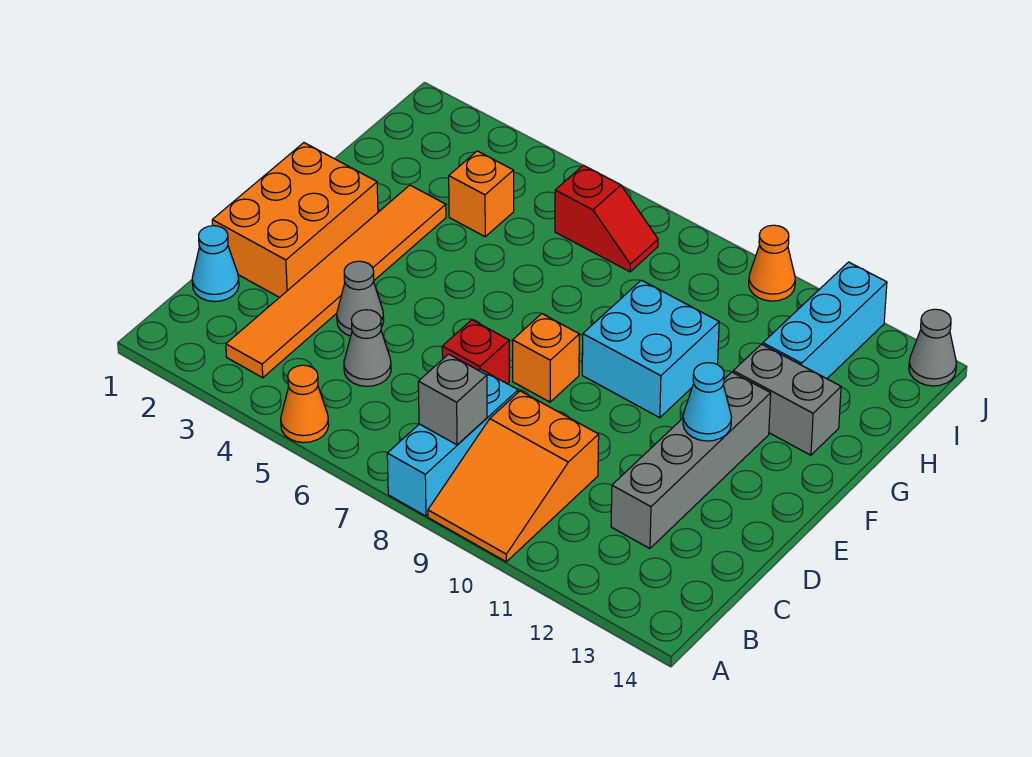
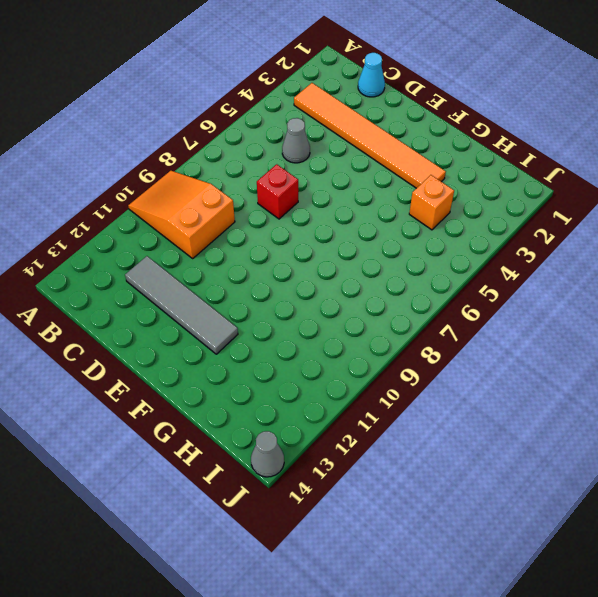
grey tile C12:F12 level 1 -> grey brick C12:F12 level 1
none -> orange cone A5 level 1
none -> cyan brick A8:C8 level 1
none -> orange brick D1:F2 level 1

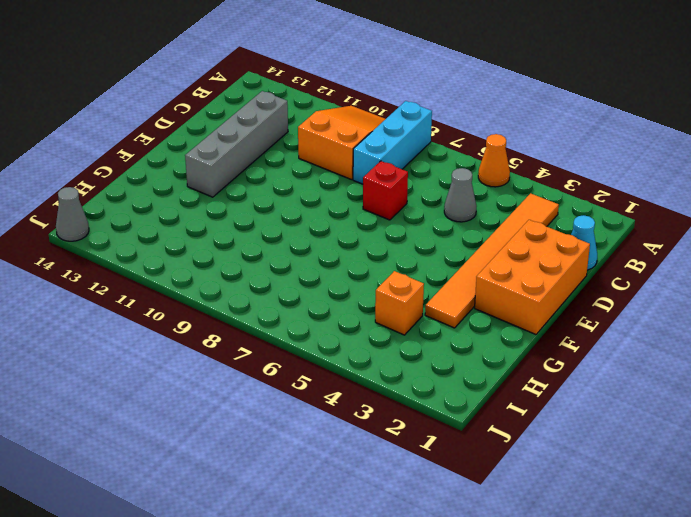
none -> grey cone D4 level 1
none -> orange brick E8 level 1
none -> cyan brick F9:G10 level 1

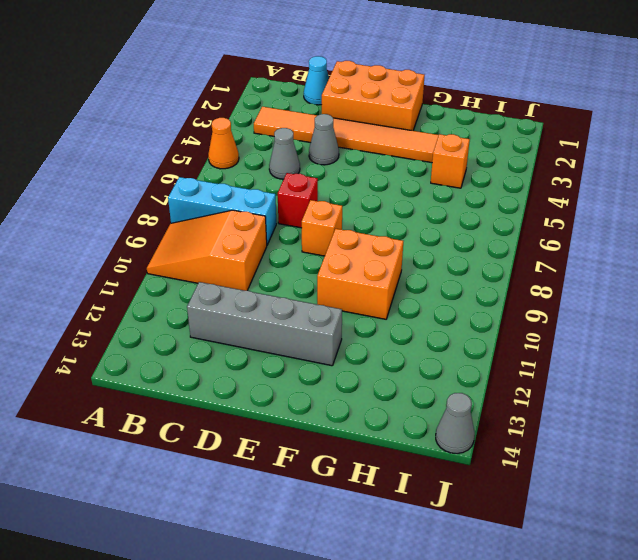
orange brick F9:G10 level 1 -> cyan brick F9:G10 level 1
none -> grey brick G12:G13 level 1
none -> cyan brick H12:J12 level 1
none -> red slope I6:I7 level 1 top 6

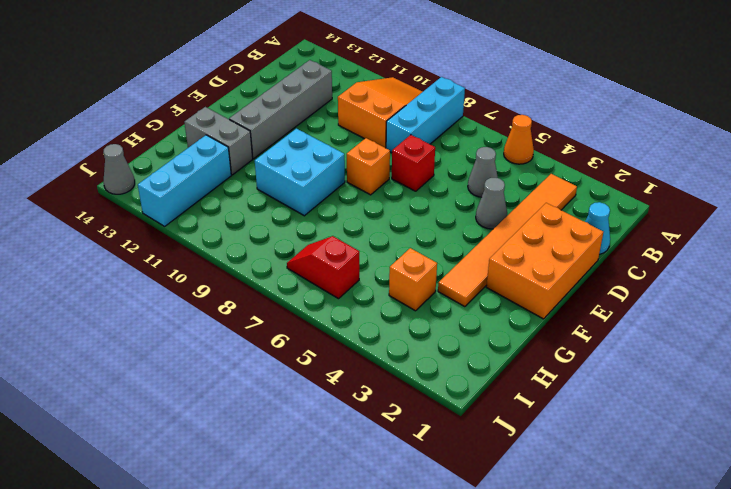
none -> orange cone J10 level 1
none -> grey brick B8 level 2
none -> cyan cone E12 level 2

